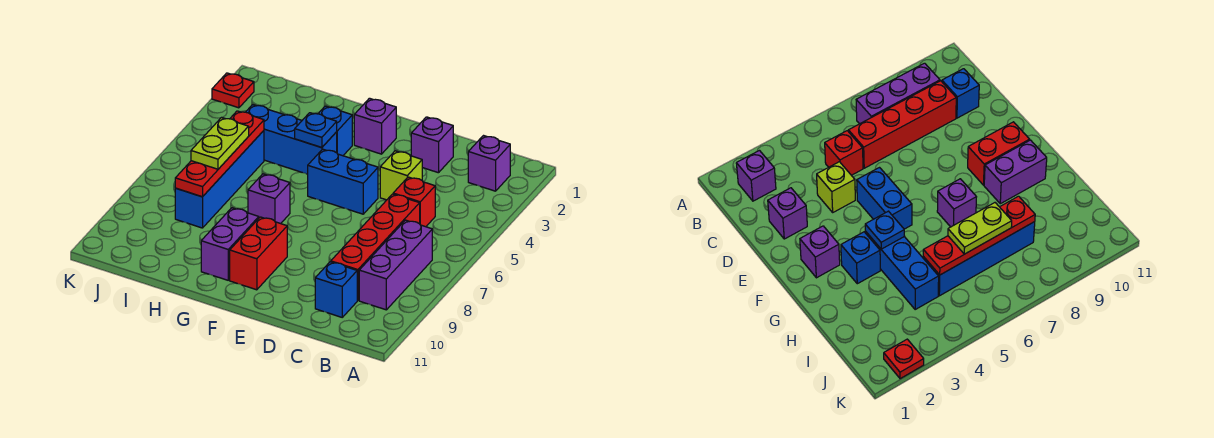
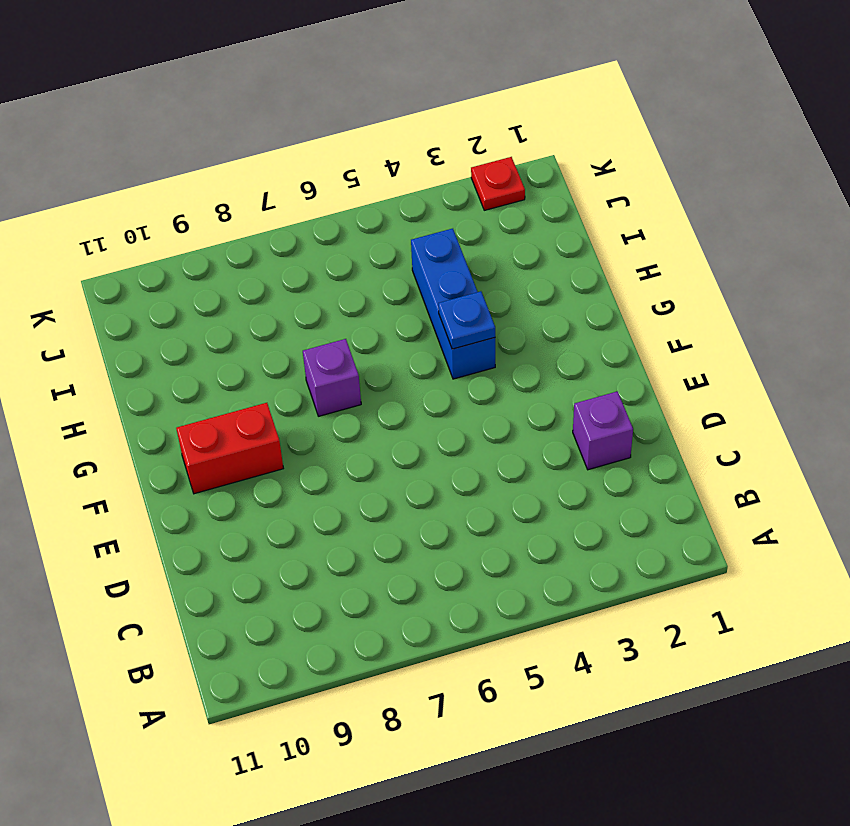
none -> purple brick B2 level 1
none -> purple brick B7:B9 level 1
none -> red brick C5 level 1

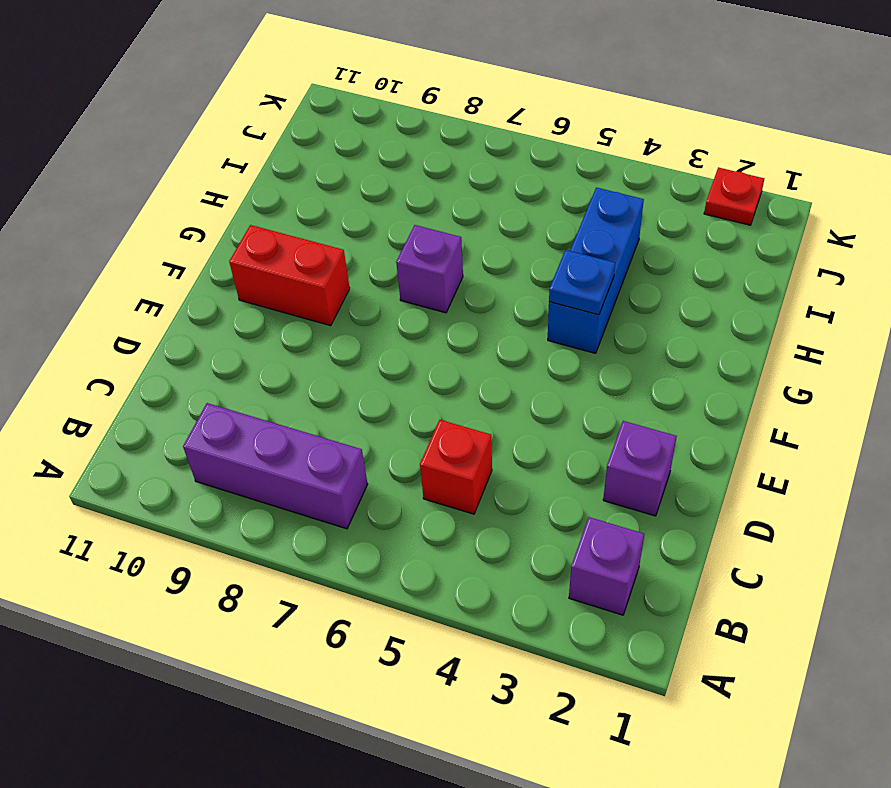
none -> red brick C6:C9 level 1
none -> blue brick C10 level 1
none -> lime brick D4 level 1

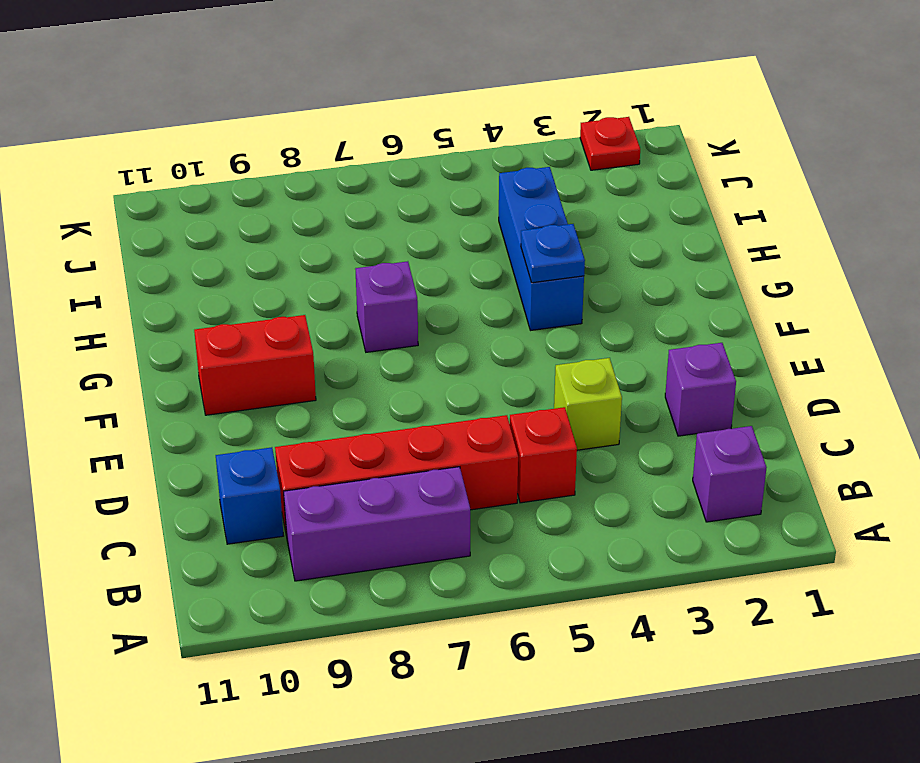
none -> blue brick E5:F5 level 1
none -> purple brick F2 level 1
none -> blue brick G3 level 1

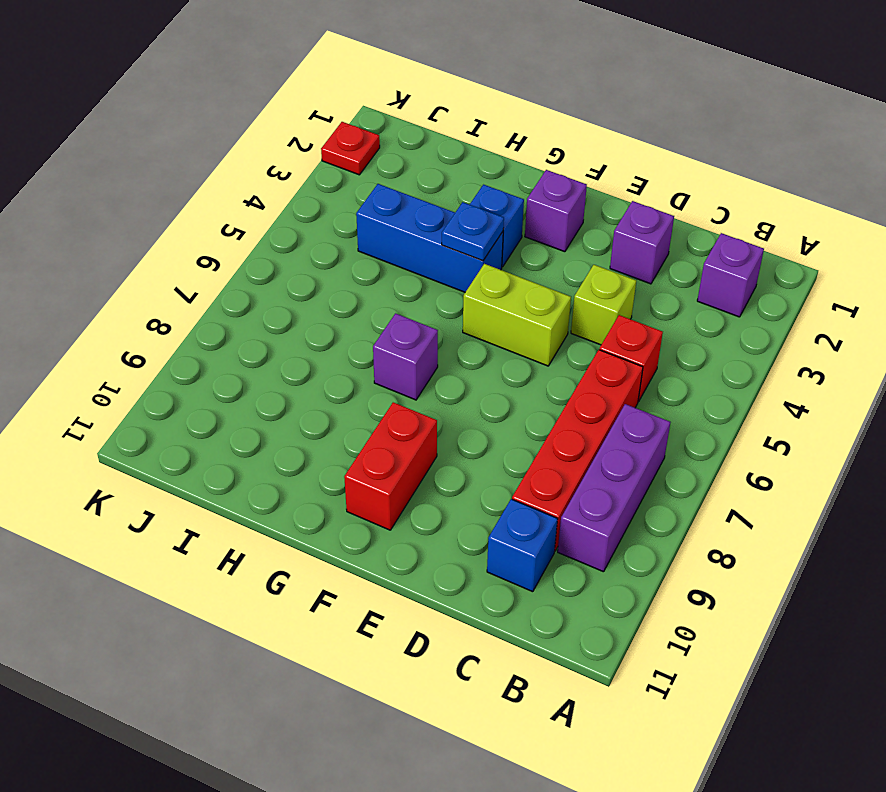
lime brick E5:F5 level 1 -> blue brick E5:F5 level 1
none -> purple brick G9:G10 level 1
none -> blue brick I5:I8 level 1
none -> red plate I5:I8 level 2

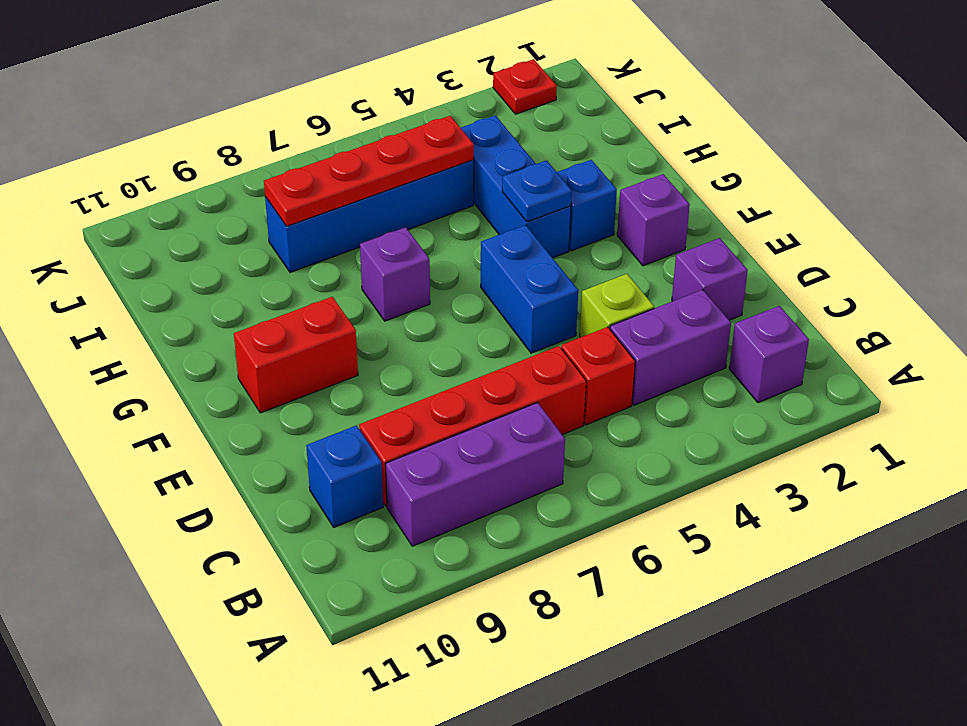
purple brick C3:C4 level 1 -> purple brick G9:G10 level 1
none -> lime plate I6:I7 level 3

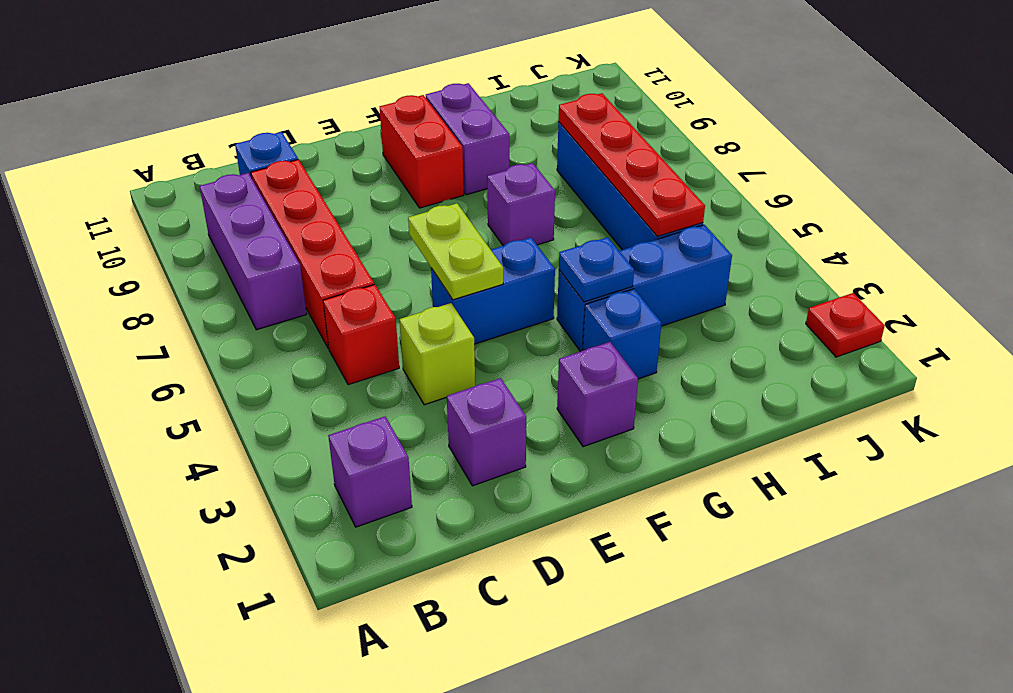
lime plate E5:E6 level 2 -> lime plate I6:I7 level 3

